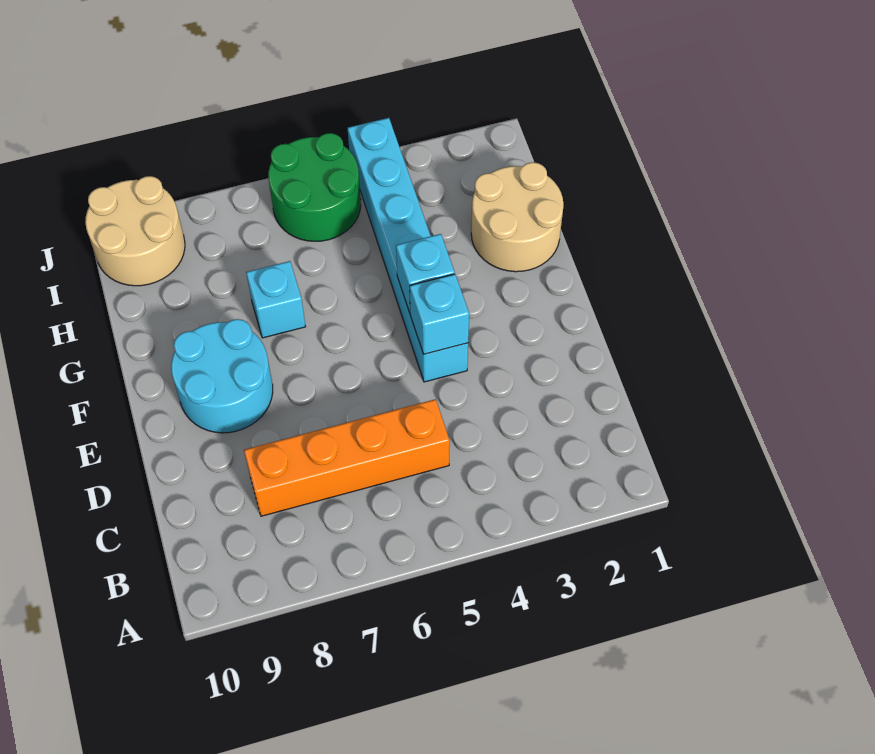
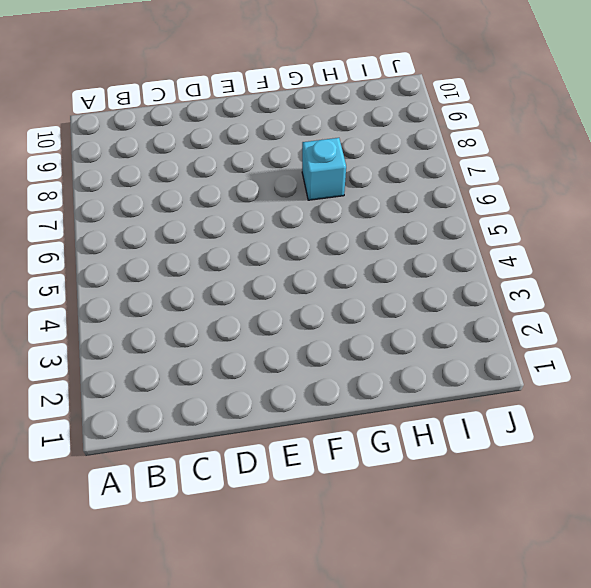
none -> orange brick C5:C8 level 1
none -> cyan brick E4:J4 level 1

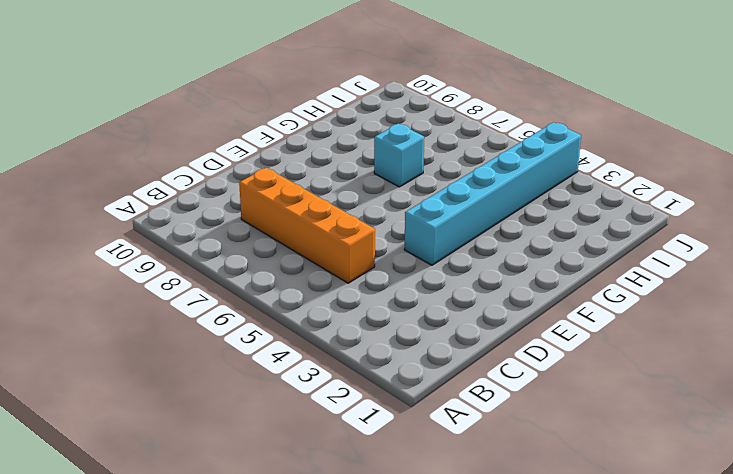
none -> cyan round brick E8:F9 level 1
none -> tan round brick G1:H2 level 1

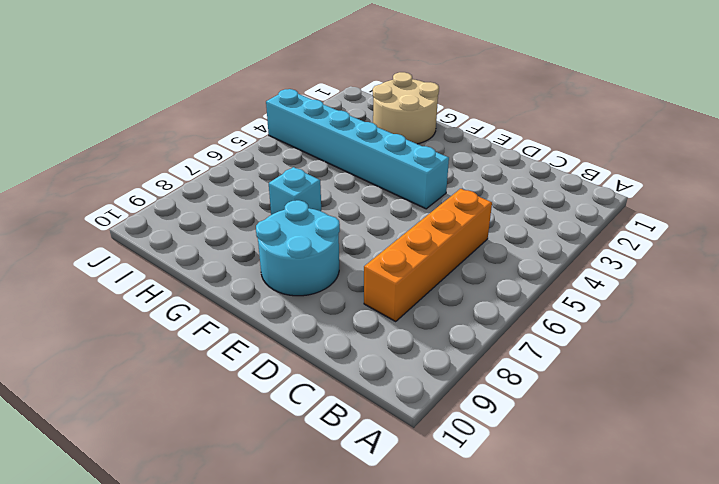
none -> green round brick I5:J6 level 1
none -> tan round brick I9:J10 level 1

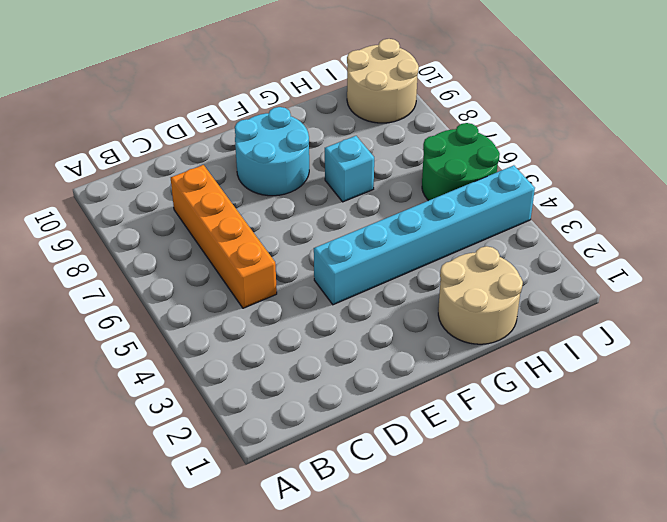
none -> cyan brick E4 level 2
none -> cyan brick F4 level 2

